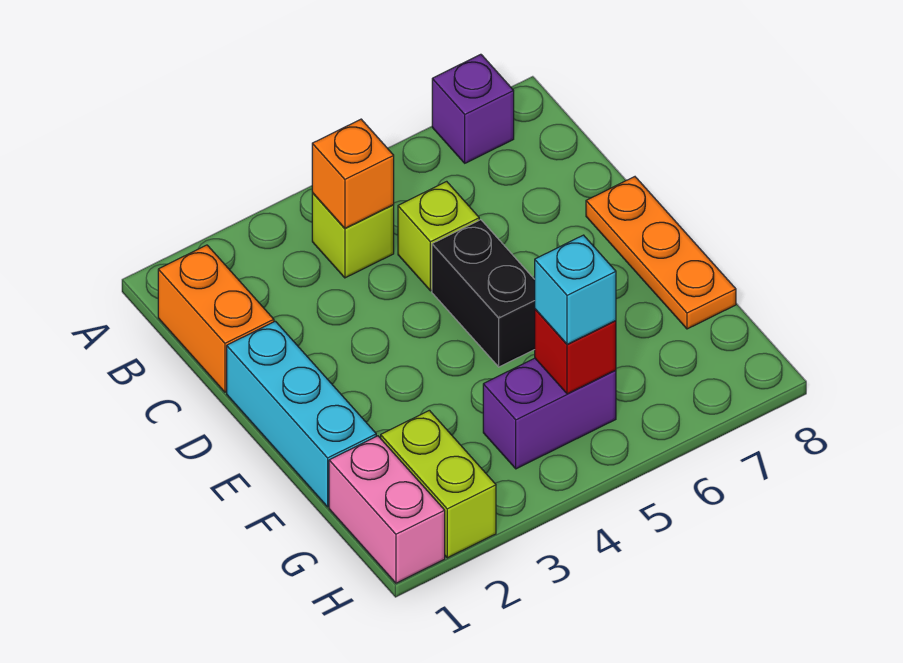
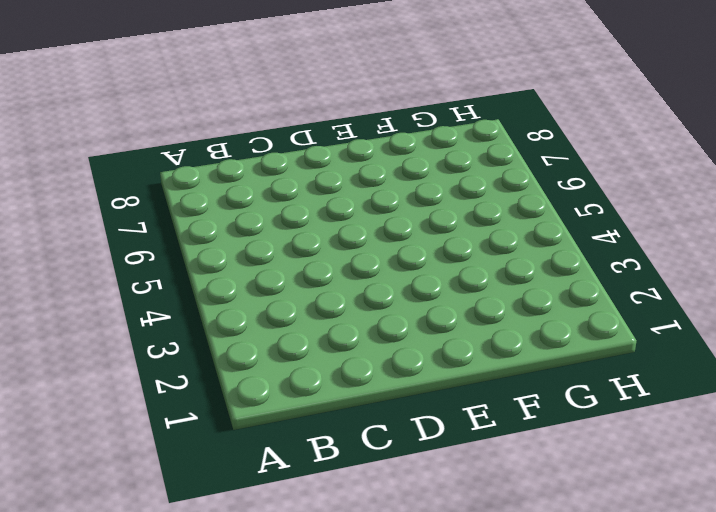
none -> purple brick A7 level 1
none -> orange brick B1:C1 level 1
none -> lime brick B4 level 1

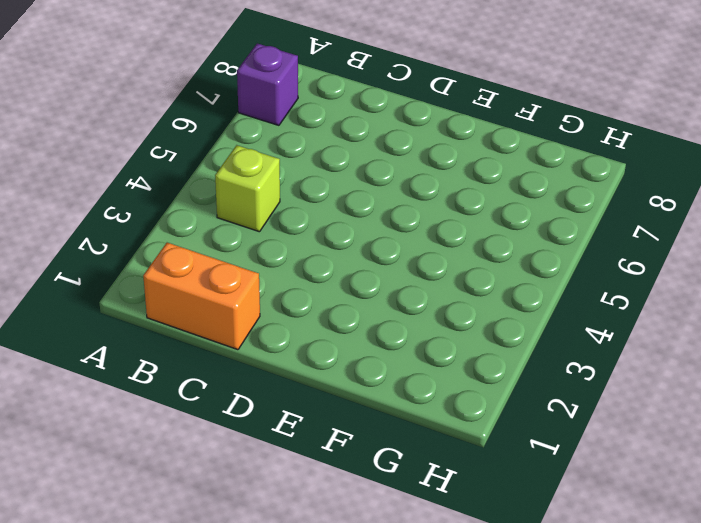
none -> lime brick C5 level 1
none -> cyan brick D1:F1 level 1
none -> black brick D5:E5 level 1

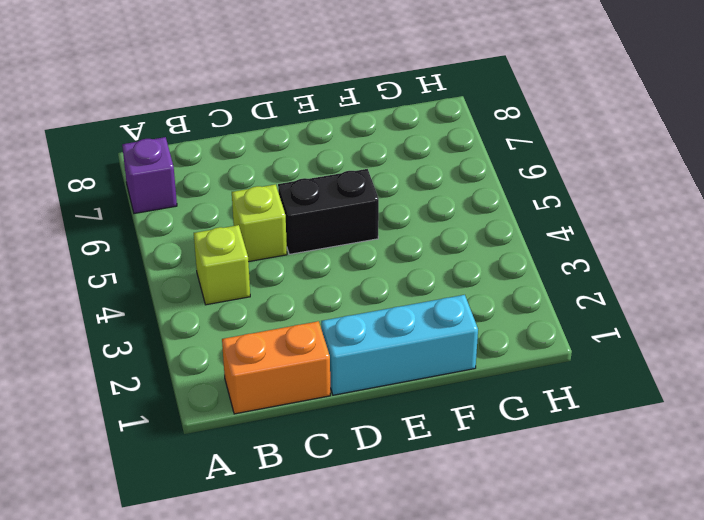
none -> orange plate D8:F8 level 1
none -> pink brick G1:H1 level 1
none -> lime brick G2:H2 level 1

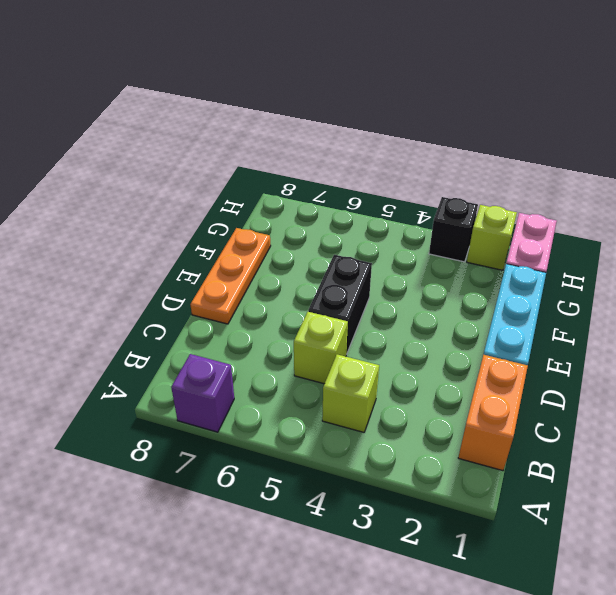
lime brick H2 level 1 -> lime brick G2:H2 level 1
black brick H3 level 1 -> none
none -> purple brick G4:G5 level 1
none -> orange brick B4 level 2
none -> red brick G5 level 2

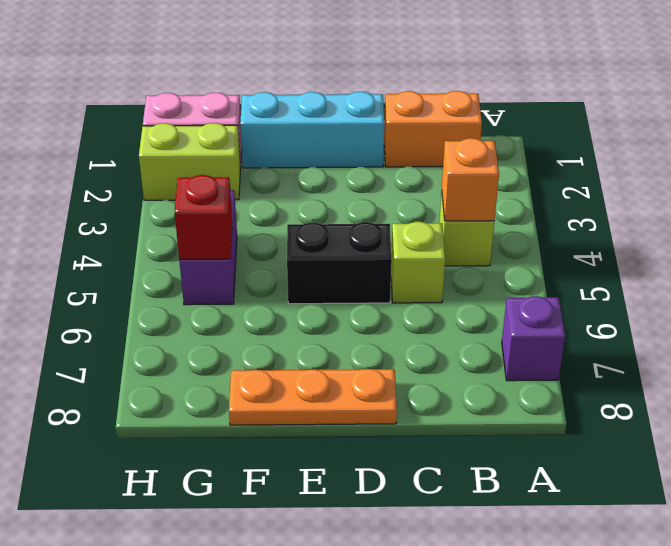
none -> cyan brick G5 level 3

